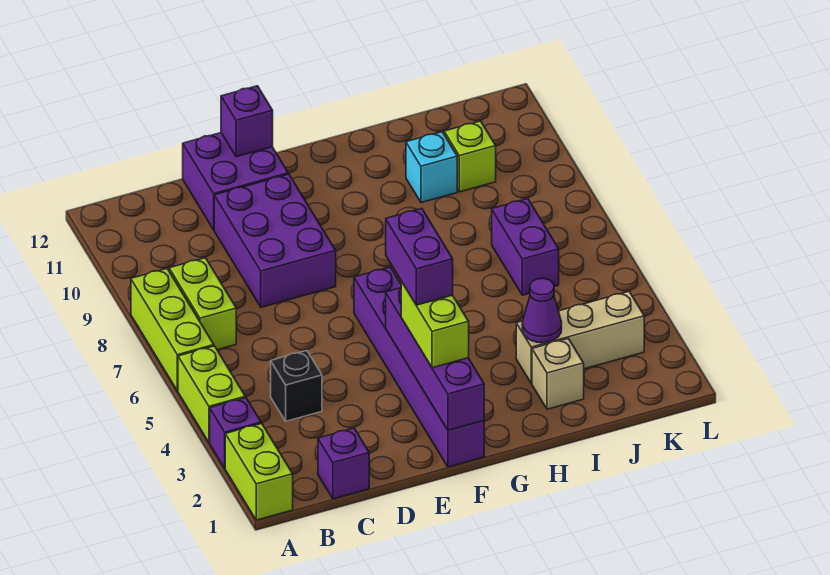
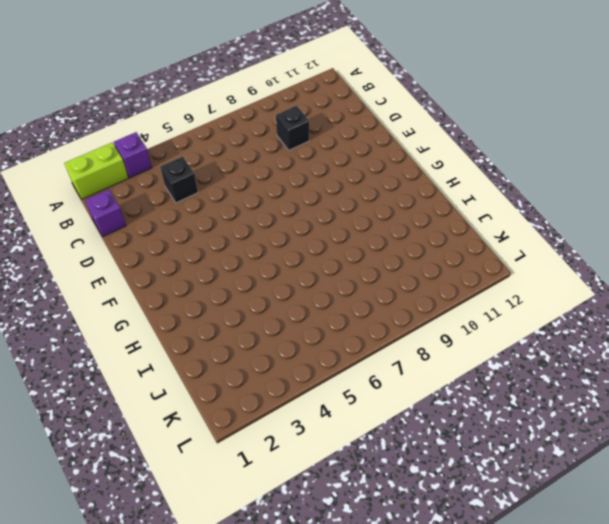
black brick C9 level 1 -> none
none -> lime brick A4:A5 level 1
none -> lime brick A6:A8 level 1
none -> lime brick B7:B8 level 1

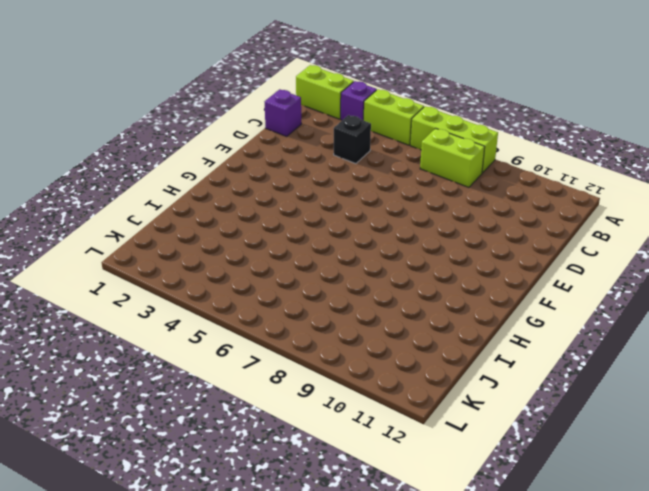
none -> purple brick D8:E10 level 1
none -> purple brick D11:E12 level 1
none -> purple brick F1:F6 level 1

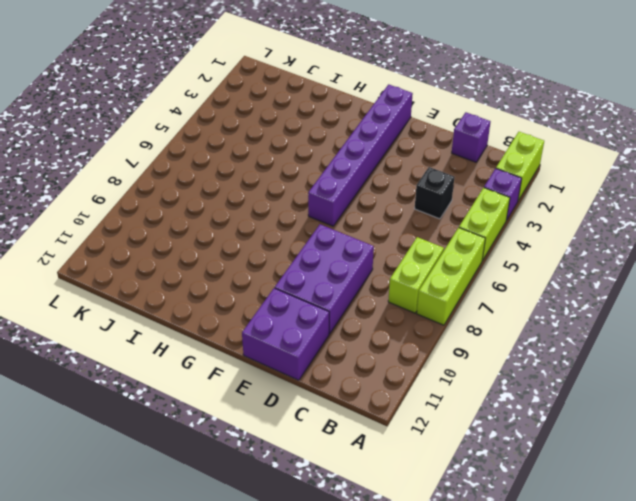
none -> tan brick I2 level 1
none -> tan brick I3:K3 level 1
none -> cyan brick I10 level 1

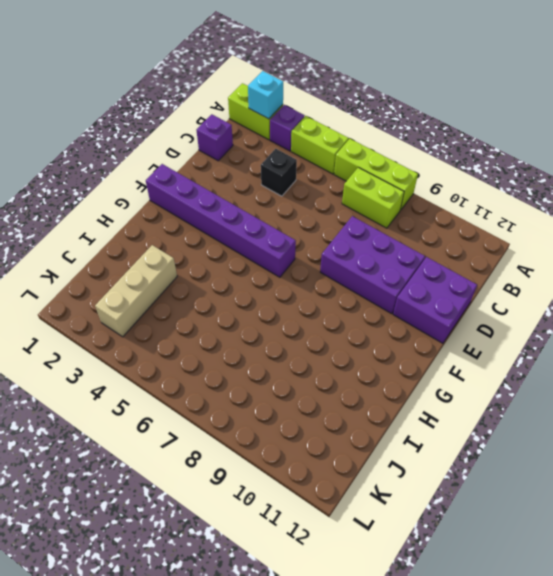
cyan brick A2 level 2 -> cyan brick I10 level 1
none -> tan brick I2 level 1
none -> purple brick J6:J7 level 1
none -> lime brick J10 level 1

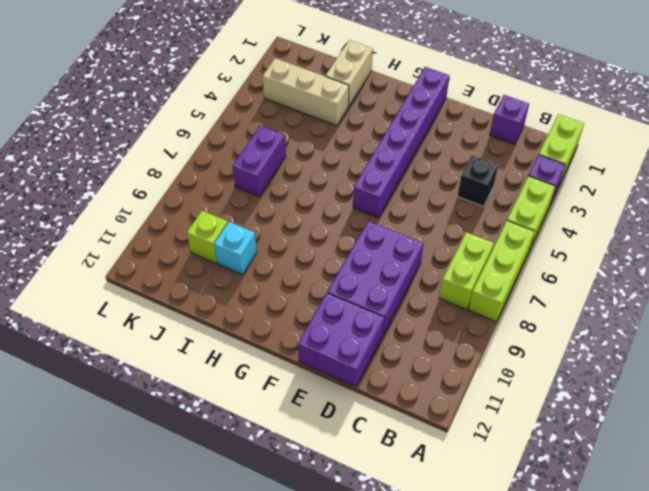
tan brick I1:I2 level 1 -> tan brick I2 level 1
none -> purple brick E12 level 2
none -> purple brick F1:F4 level 2
none -> purple cone I3 level 2

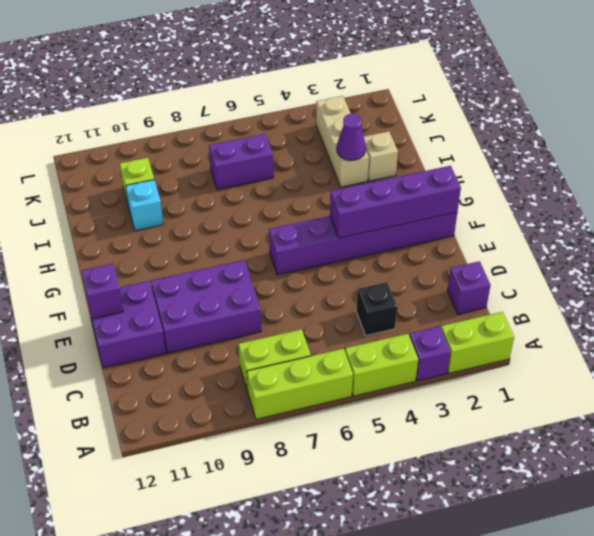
none -> lime brick F2:F3 level 3
none -> purple brick F3:F4 level 4

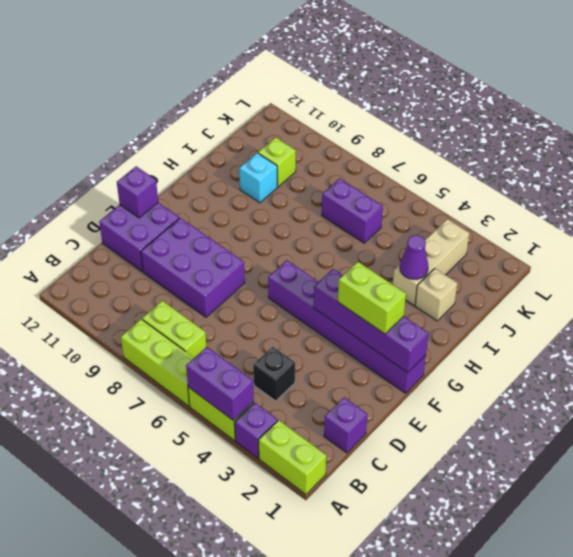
purple brick A4:A5 level 2 -> purple brick F3:F4 level 4

